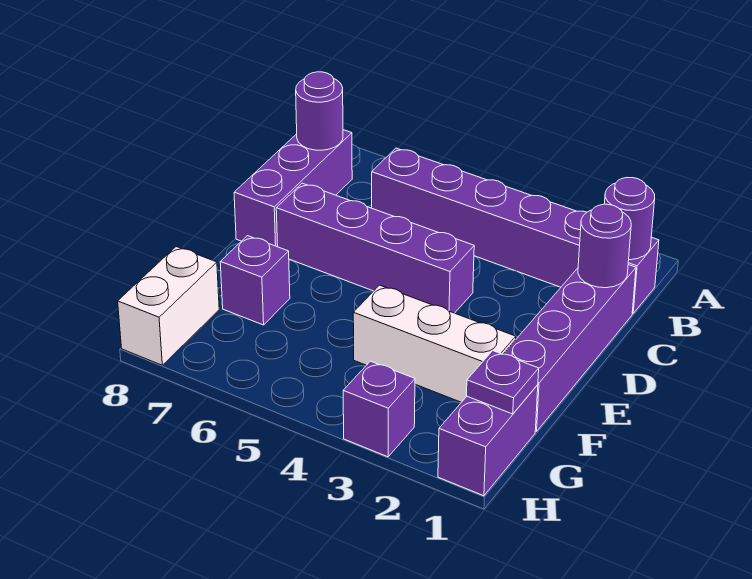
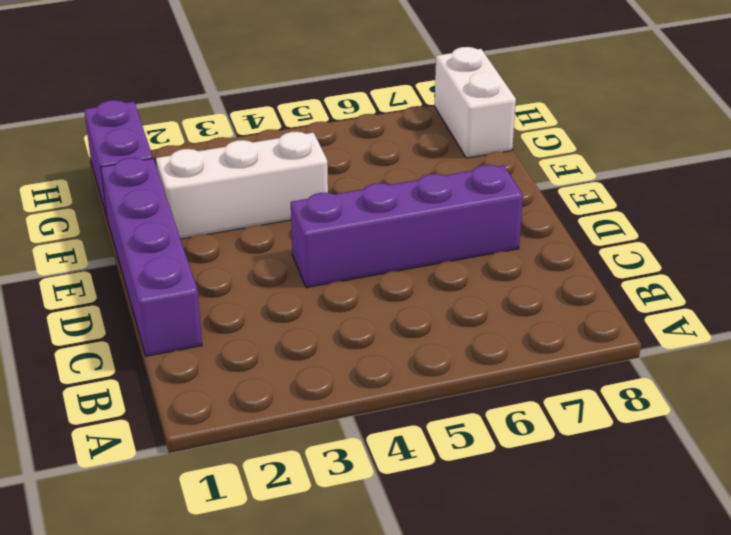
none -> purple brick B1:B6 level 1
none -> purple brick B8:D8 level 1
none -> purple brick F7 level 1

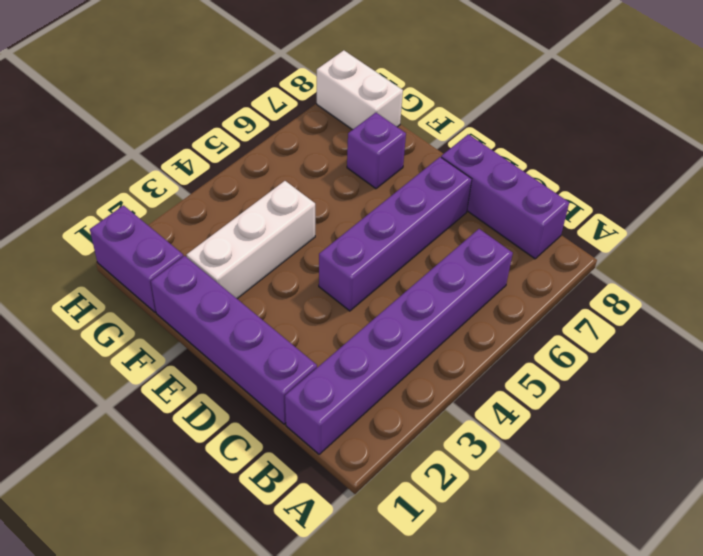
none -> purple brick H3 level 1
none -> purple round brick B1 level 2
none -> purple round brick B8 level 2

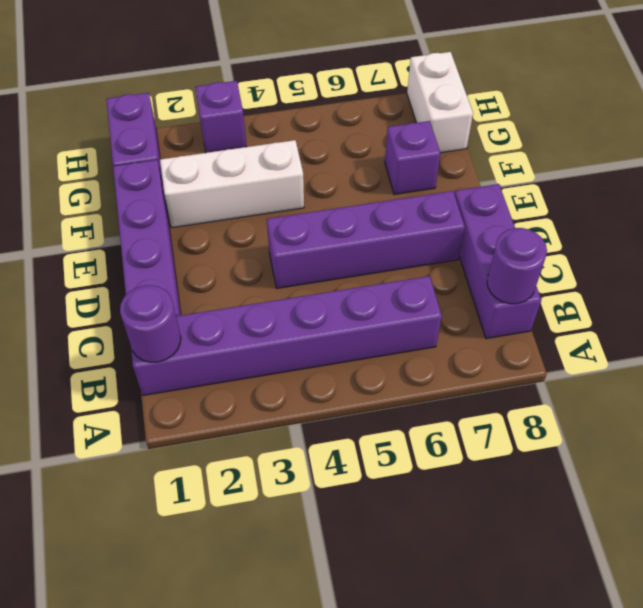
none -> purple round brick C1 level 2
none -> purple plate G1 level 2

